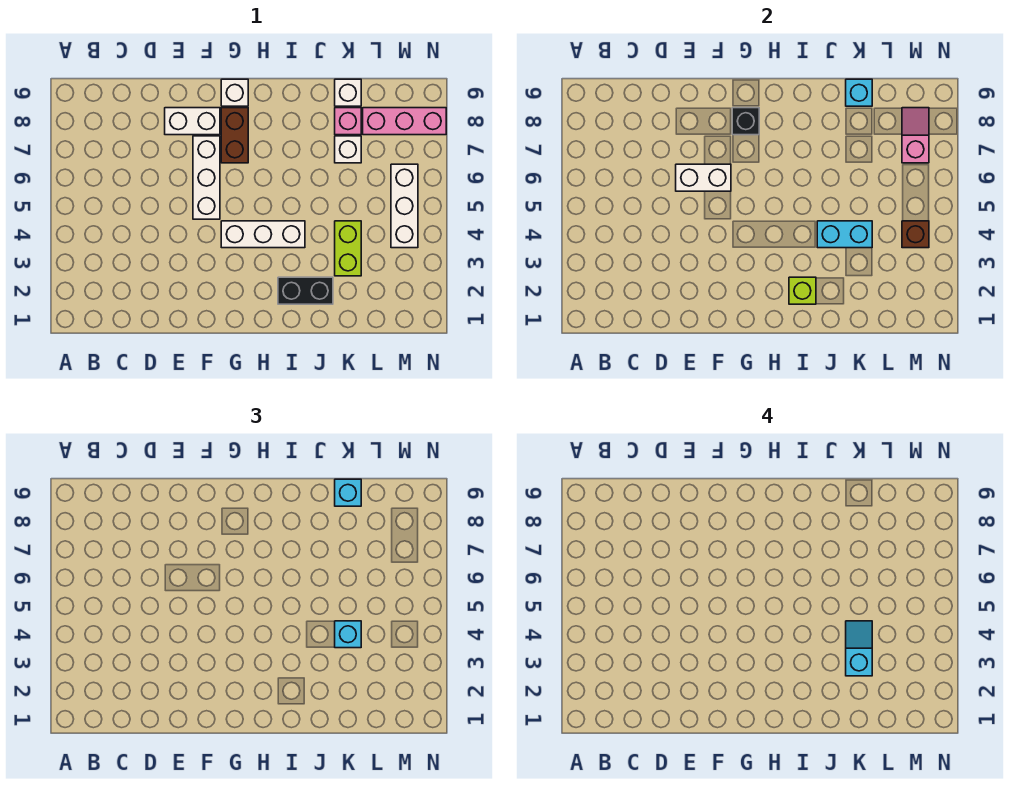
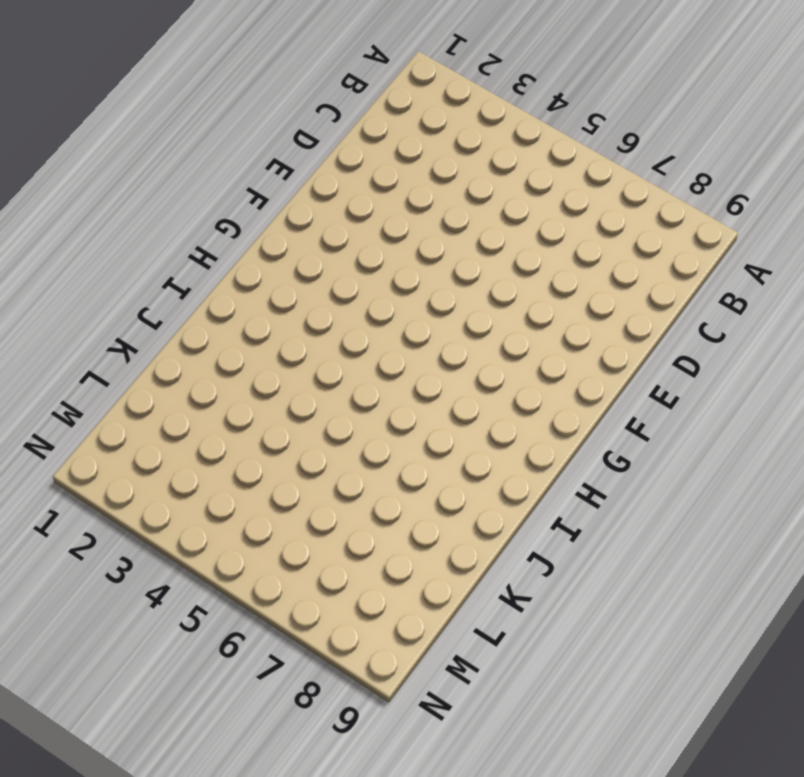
none -> white brick E8:F8 level 1
none -> white brick F5:F7 level 1
none -> white brick G4:I4 level 1

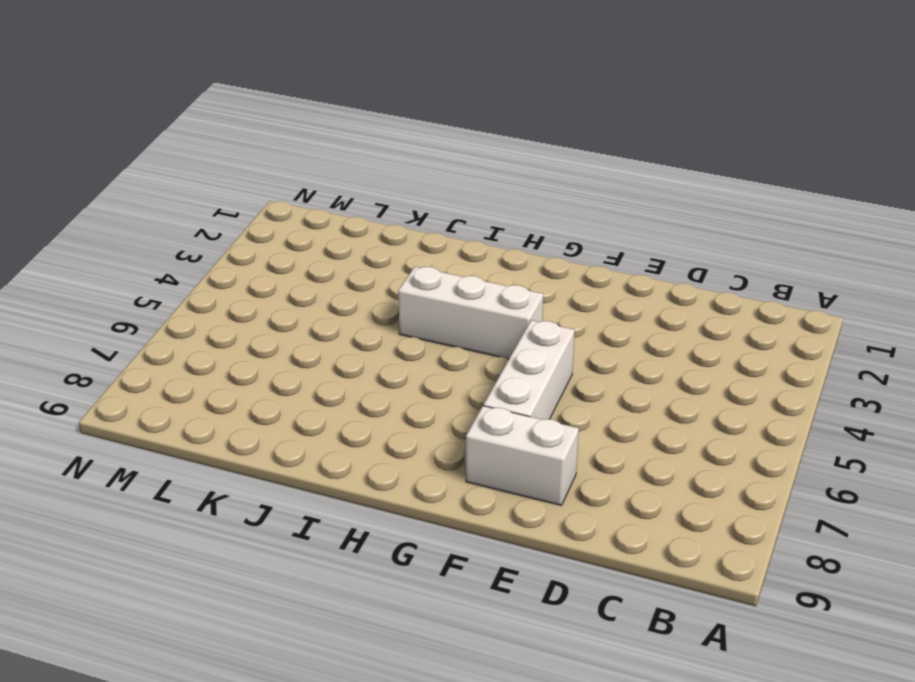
none -> brown brick G7:G8 level 1
none -> white brick G9 level 1
none -> black brick I2:J2 level 1

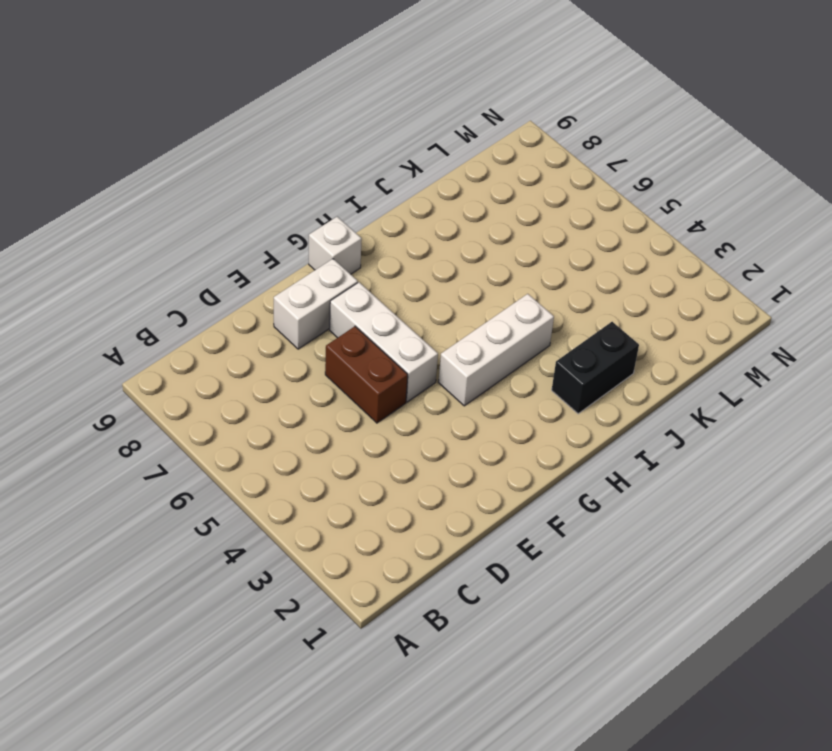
brown brick E5:E6 level 1 -> brown brick G7:G8 level 1
none -> lime brick K3:K4 level 1
none -> white brick K7 level 1
none -> pink brick K8 level 1

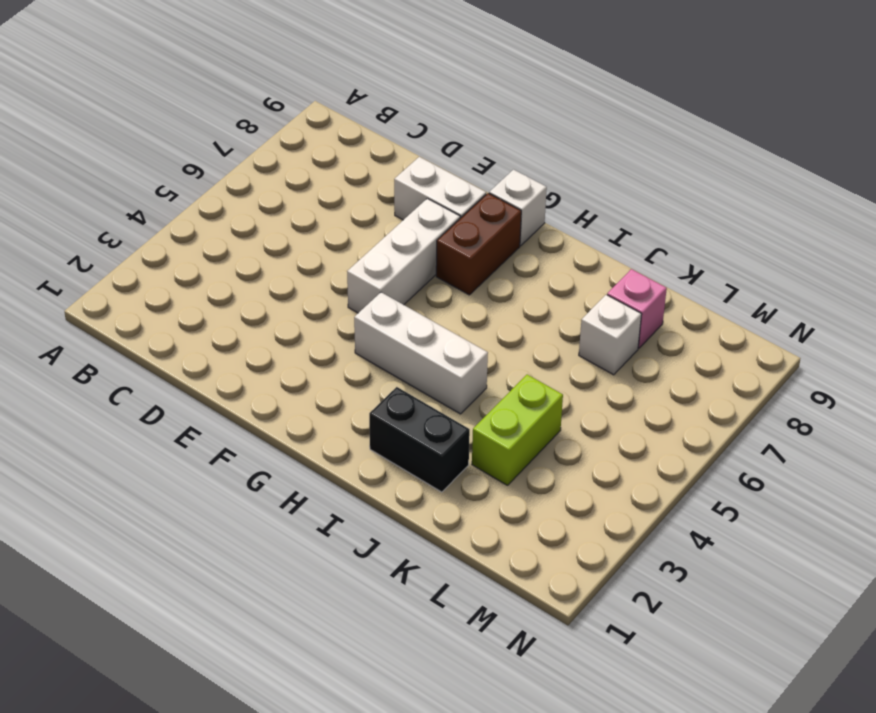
none -> white brick K9 level 1
none -> pink brick L8:N8 level 1
none -> white brick M4:M6 level 1

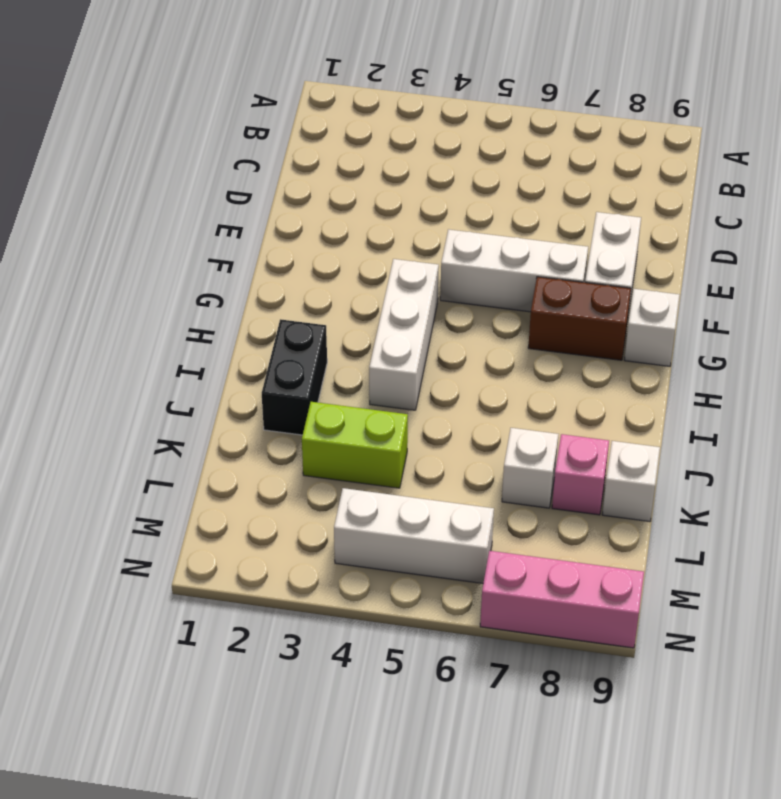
pink brick N7:N9 level 1 -> pink brick L8:N8 level 1
none -> white brick E6:F6 level 2
none -> black brick G8 level 2
none -> lime brick I2 level 2

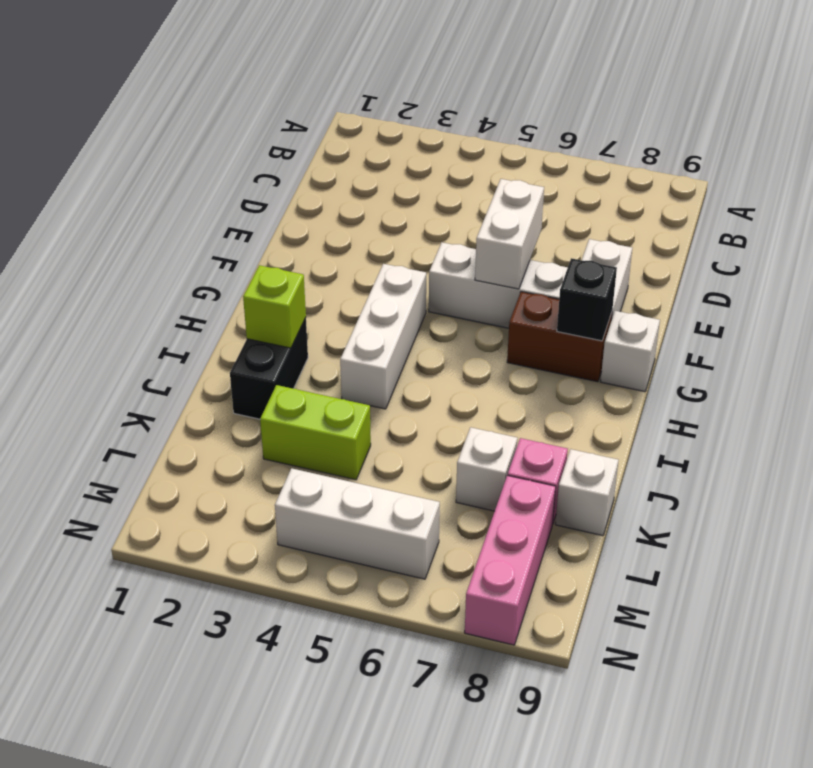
none -> cyan brick J4:K4 level 2
none -> cyan brick K9 level 2
none -> brown brick M4 level 2

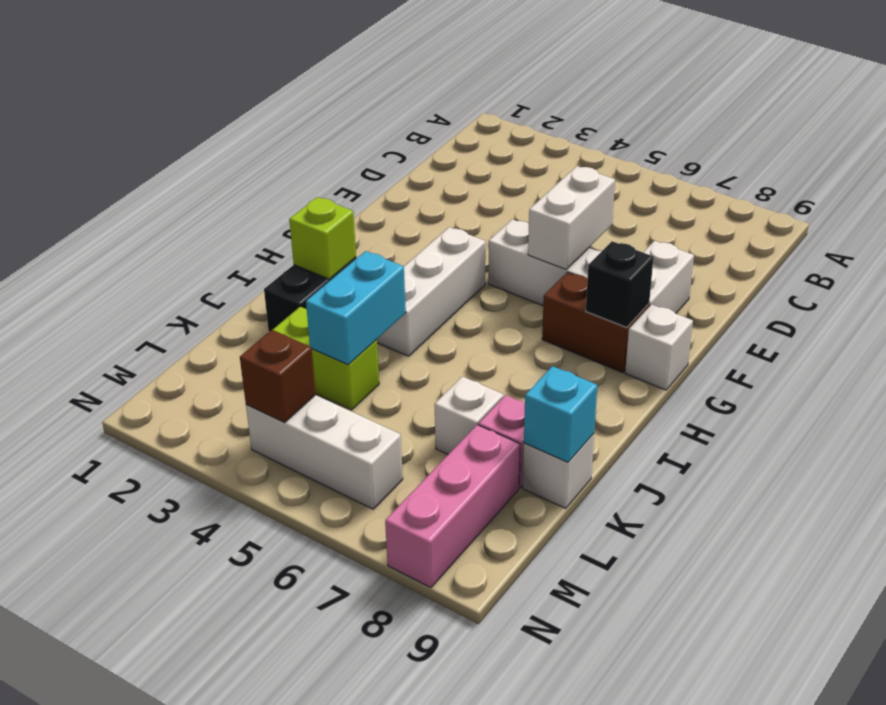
none -> pink slope M7:M8 level 2 top 7
none -> cyan brick K4 level 3
none -> cyan brick K9 level 3

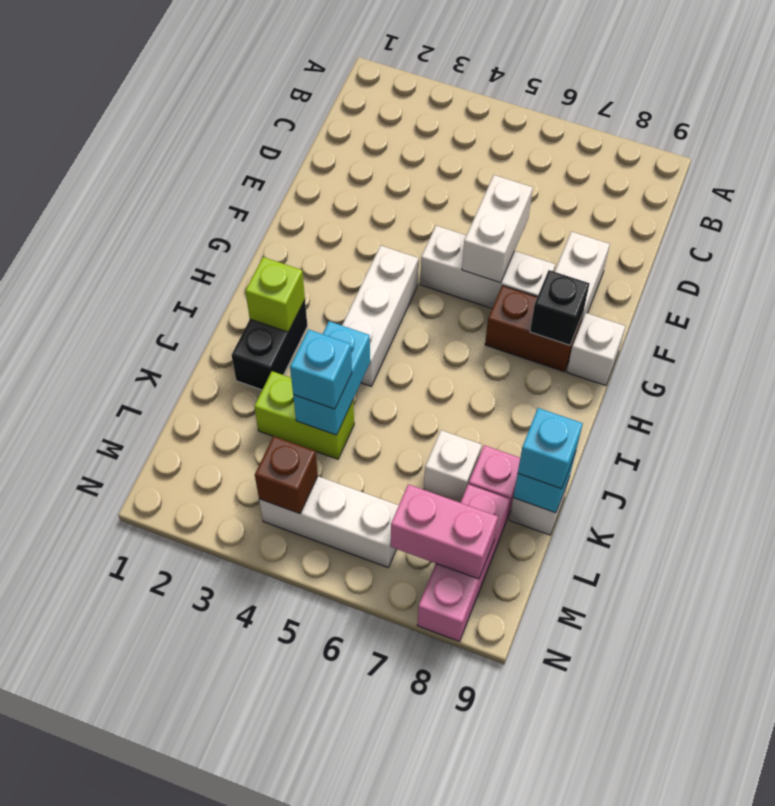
pink brick M7:M8 level 2 -> pink slope M7:M8 level 2 top 7
none -> cyan slope K3:K4 level 4 top 3

